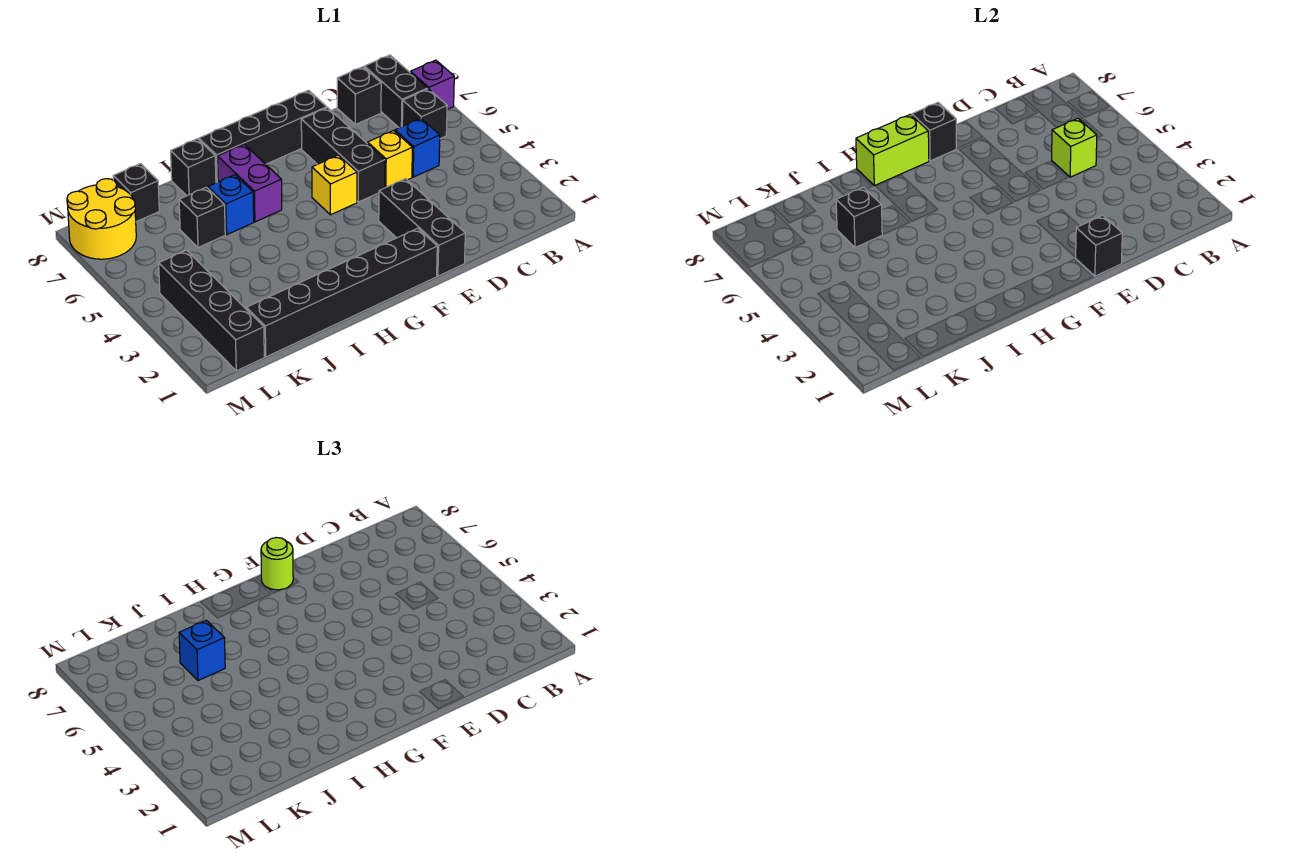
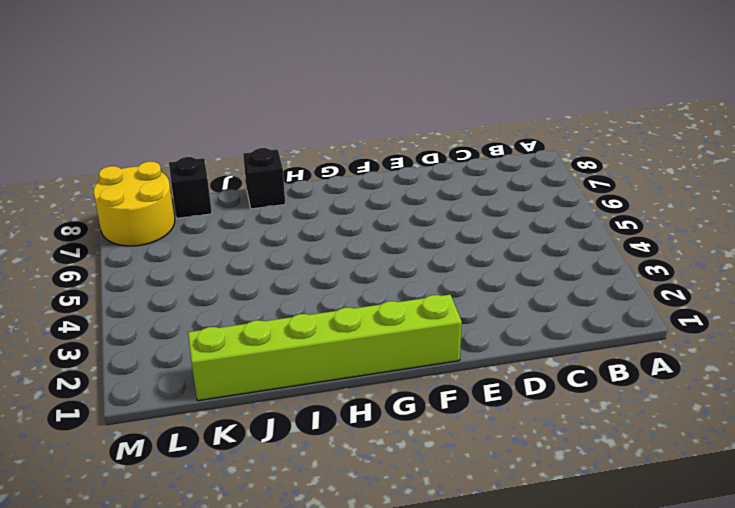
lime brick F1:K1 level 1 -> black brick F1:K1 level 1
none -> purple brick A7 level 1
none -> black brick B6 level 1
none -> black brick B7:B8 level 1

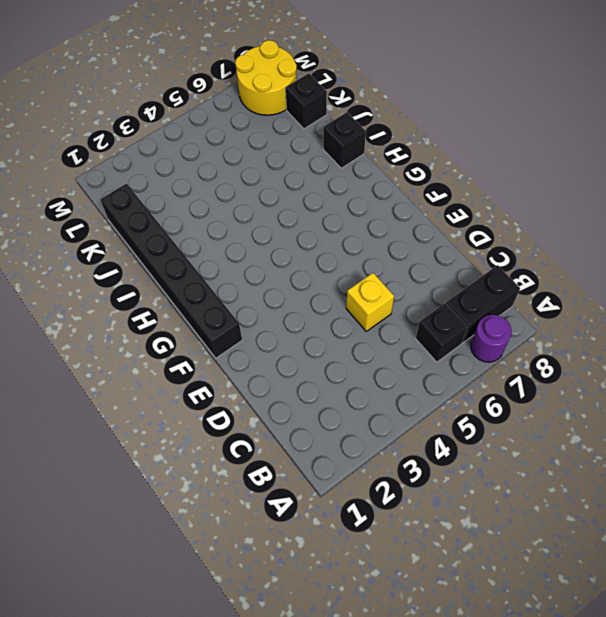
purple round brick A7 level 1 -> purple brick A7 level 1
none -> blue brick C5 level 1
none -> black brick C8 level 1
none -> black brick E1:E3 level 1

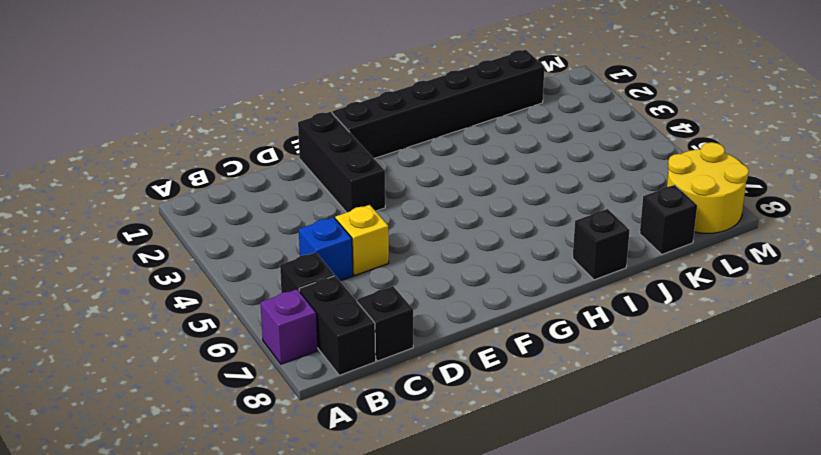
none -> black brick E5:E7 level 1
none -> black brick E8:H8 level 1
none -> yellow brick F5 level 1

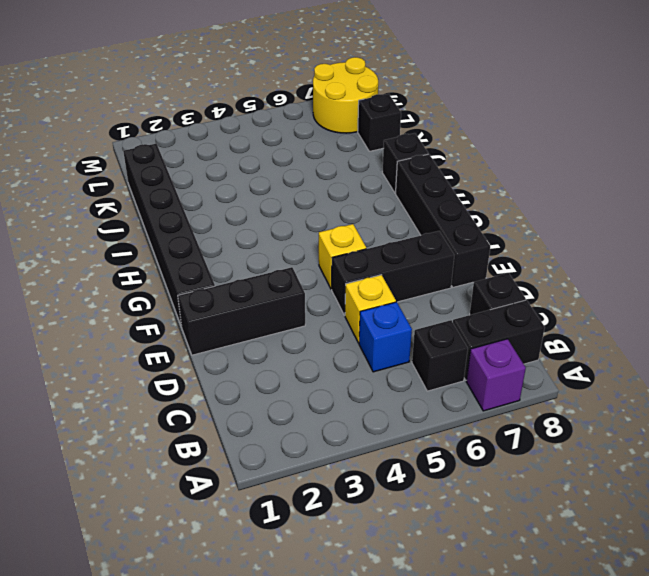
none -> purple brick H6:H7 level 1
none -> blue brick I6 level 1
none -> black brick J6 level 1

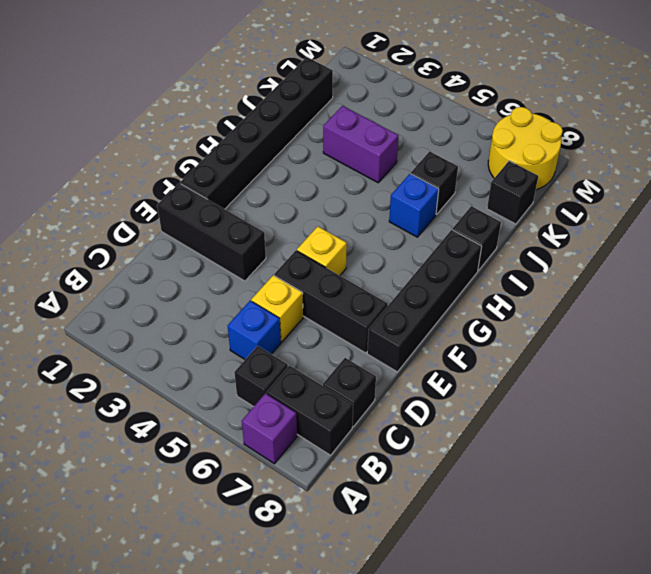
purple brick J3:J4 level 1 -> purple brick H6:H7 level 1
none -> black brick L1:L4 level 1
none -> lime brick C5 level 2
none -> black brick E1 level 2

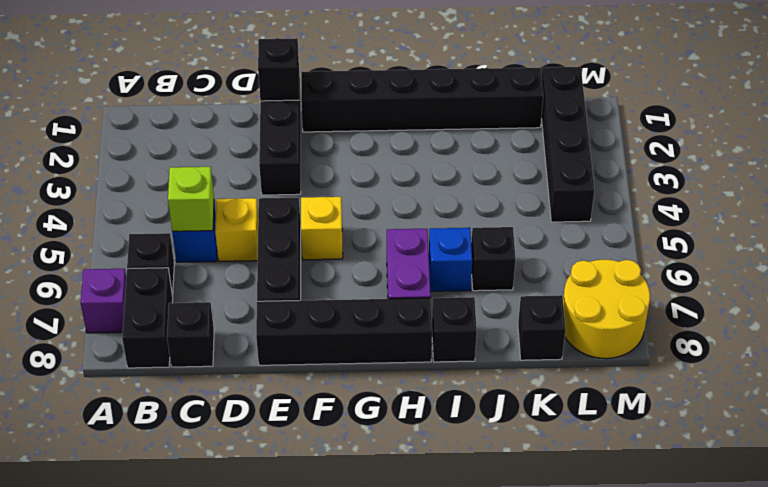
none -> black brick F8 level 2
none -> lime brick G8:H8 level 2
none -> black brick J6 level 2

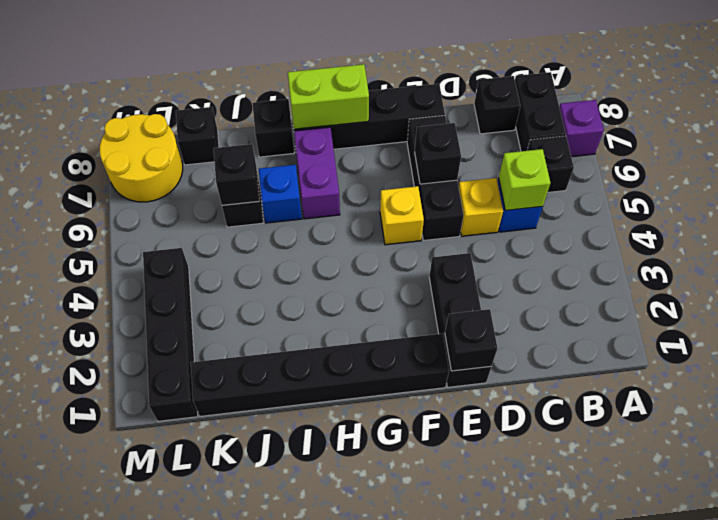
black brick E6 level 2 -> black brick F8 level 2
none -> lime round brick F8 level 3
none -> blue brick J6 level 3

